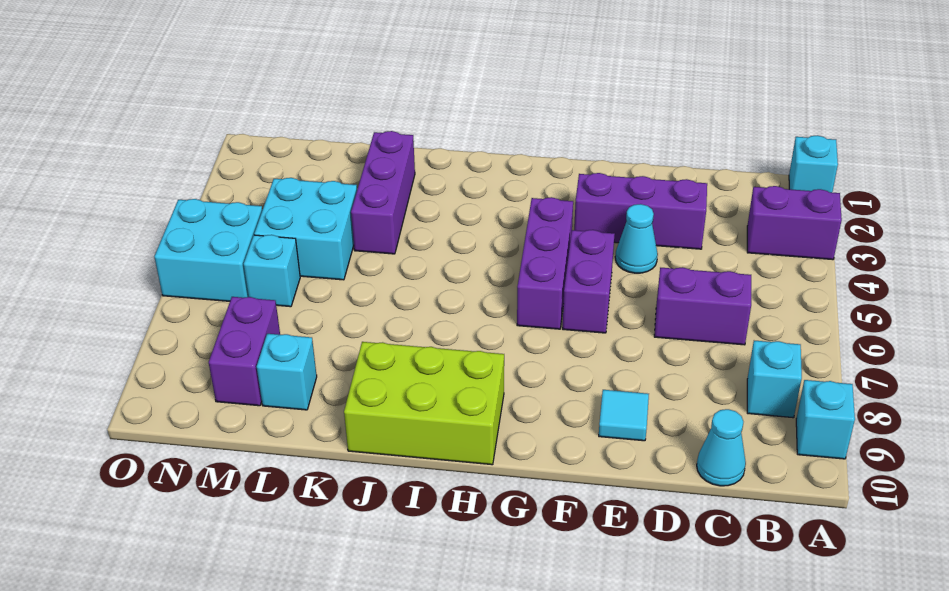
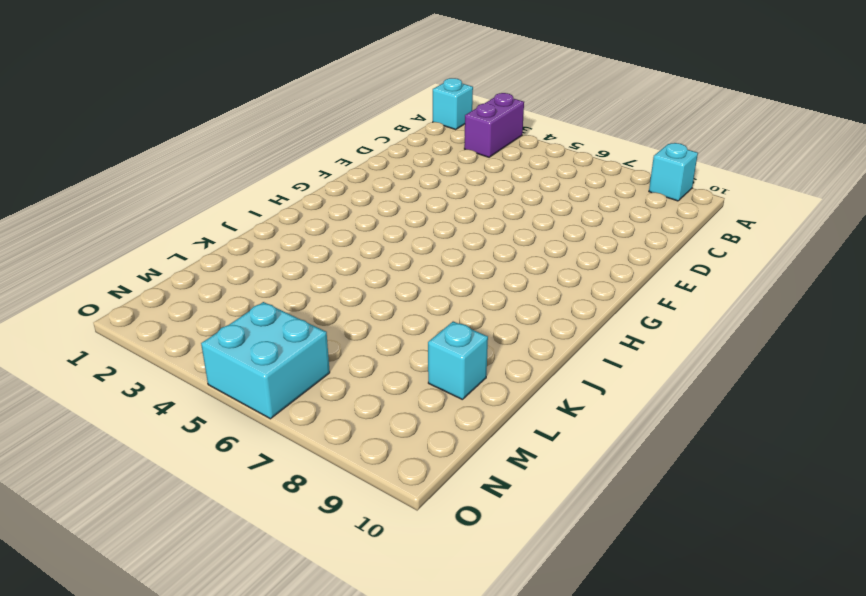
none -> cyan brick B8 level 1
none -> purple brick C6:D6 level 1
none -> cyan cone C10 level 1

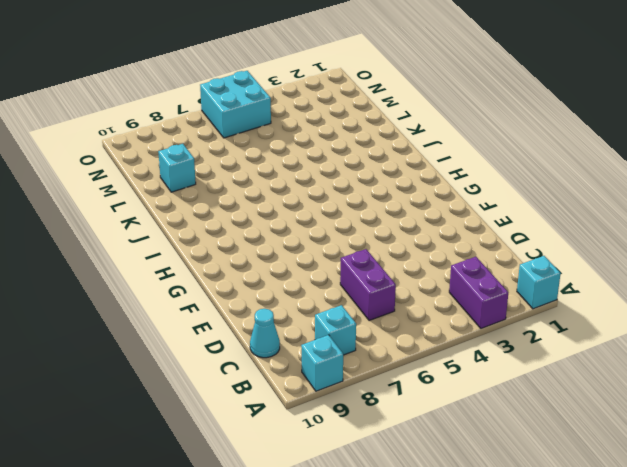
none -> purple brick D3:F3 level 1
none -> cyan cone E4 level 1
none -> cyan tile E9 level 1

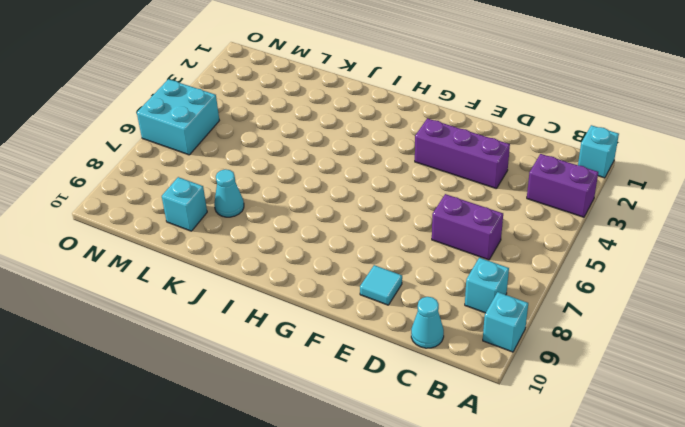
cyan cone K8 level 1 -> cyan cone E4 level 1
none -> purple brick F5:F6 level 1
none -> purple brick G4:G6 level 1
none -> lime brick H9:J10 level 1

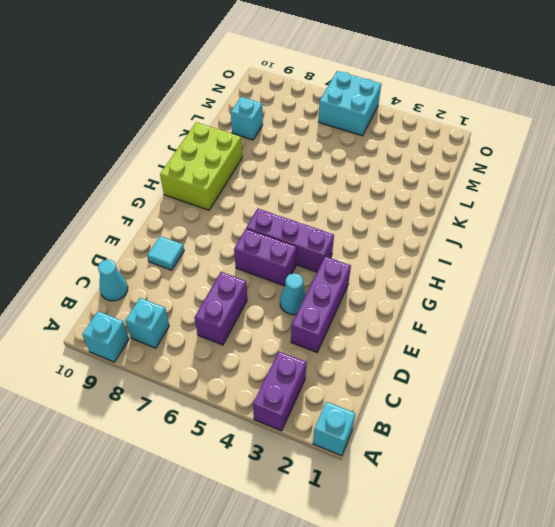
none -> purple brick K2:K4 level 1
none -> cyan brick L4:M5 level 1
none -> cyan brick M6 level 1

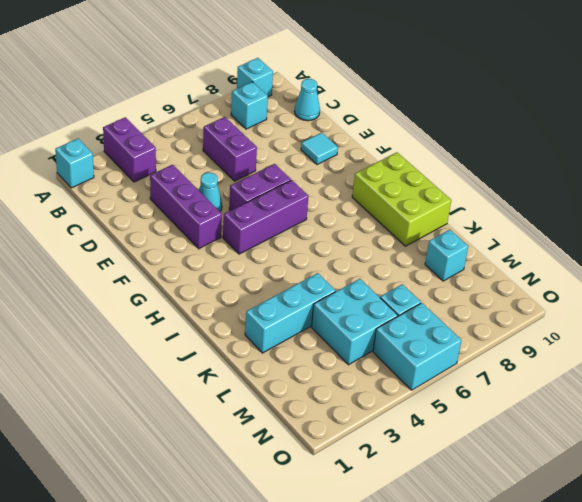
cyan brick K2:K4 level 1 -> purple brick K2:K4 level 1
none -> purple brick M8:M9 level 1

